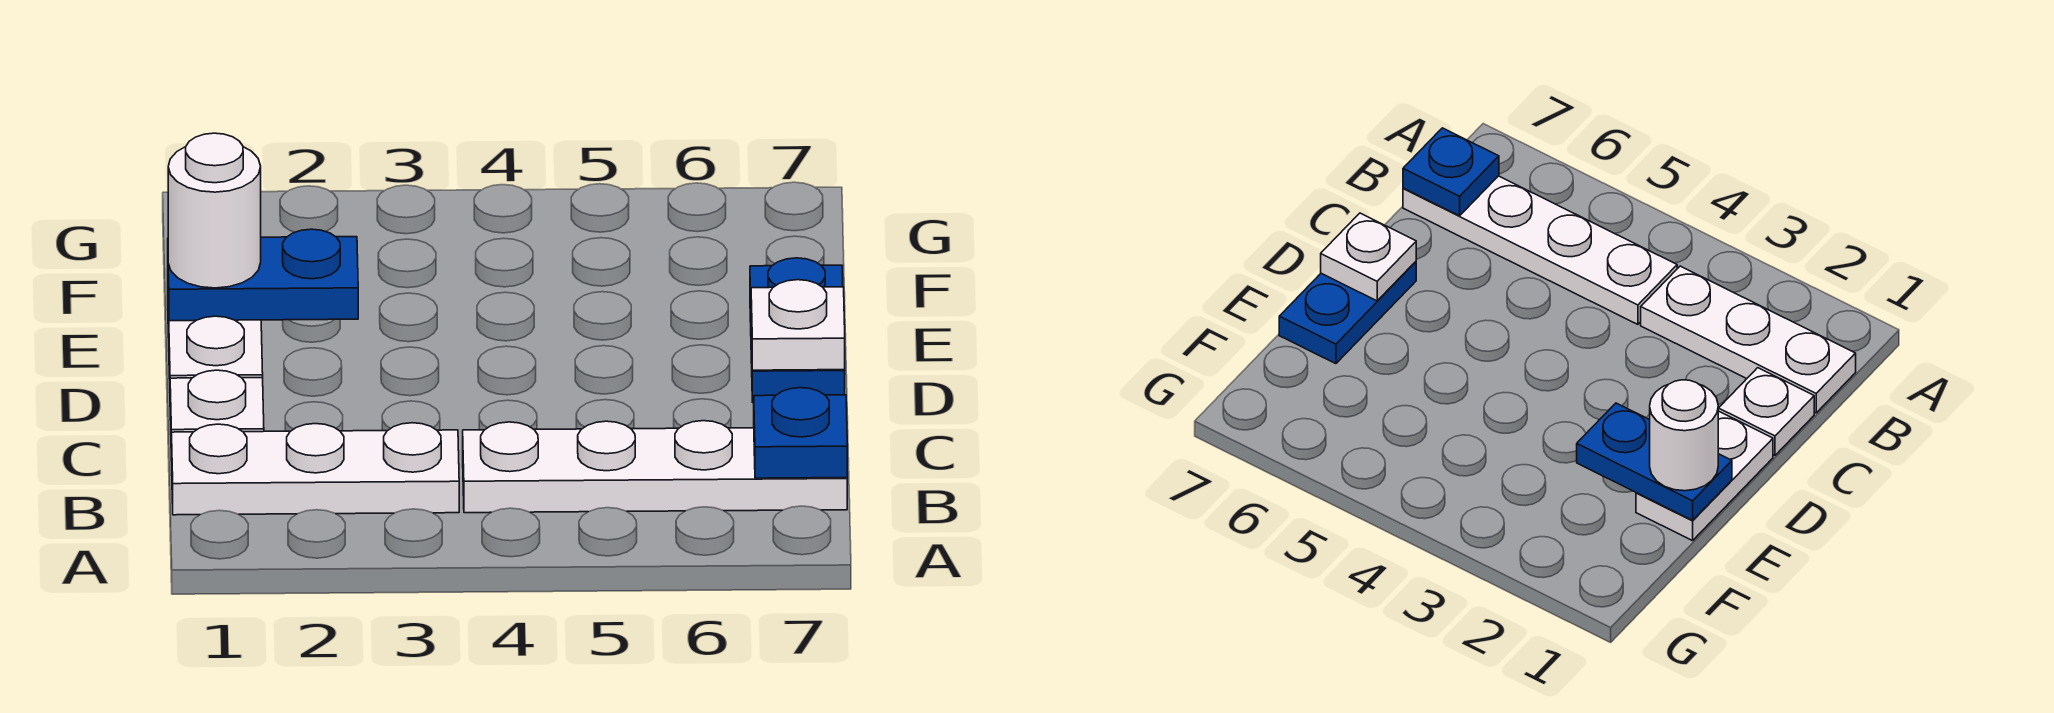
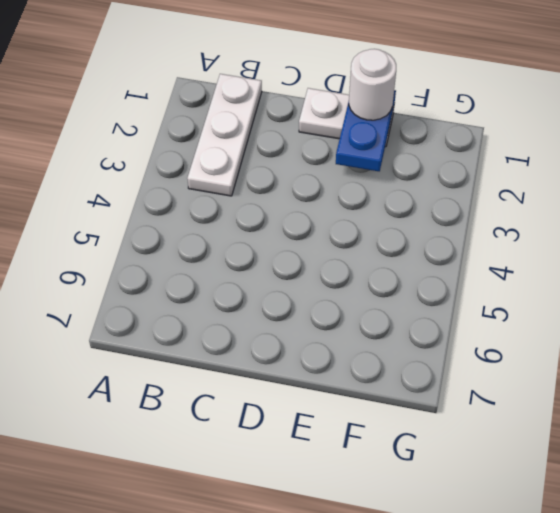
none -> white plate B4:B7 level 1
none -> white plate C1 level 1

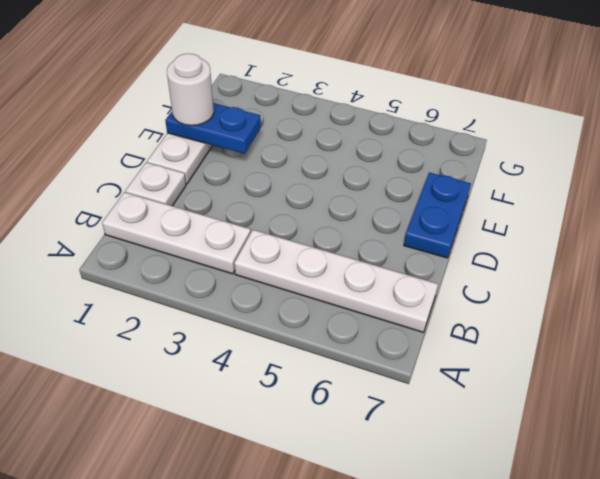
none -> blue plate B7 level 2
none -> white plate D7 level 2

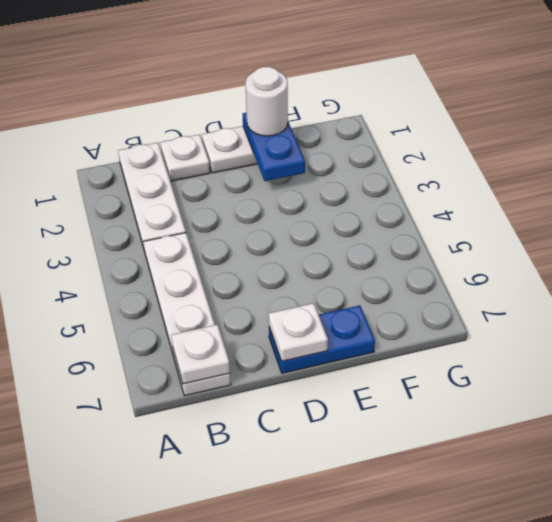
white plate B7 level 2 -> blue plate B7 level 2

